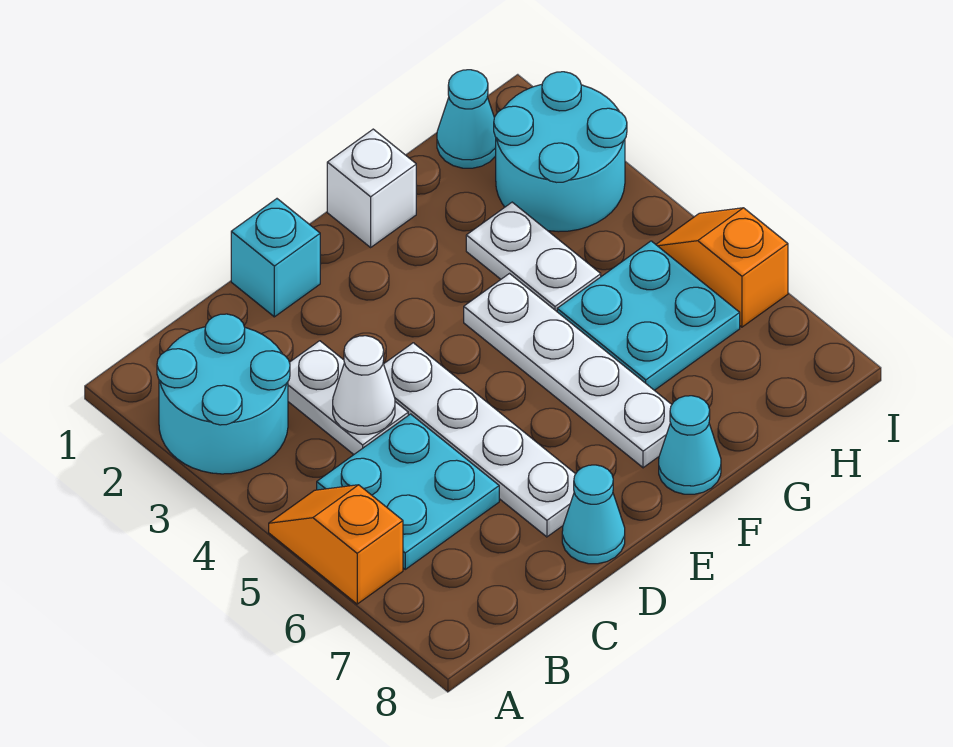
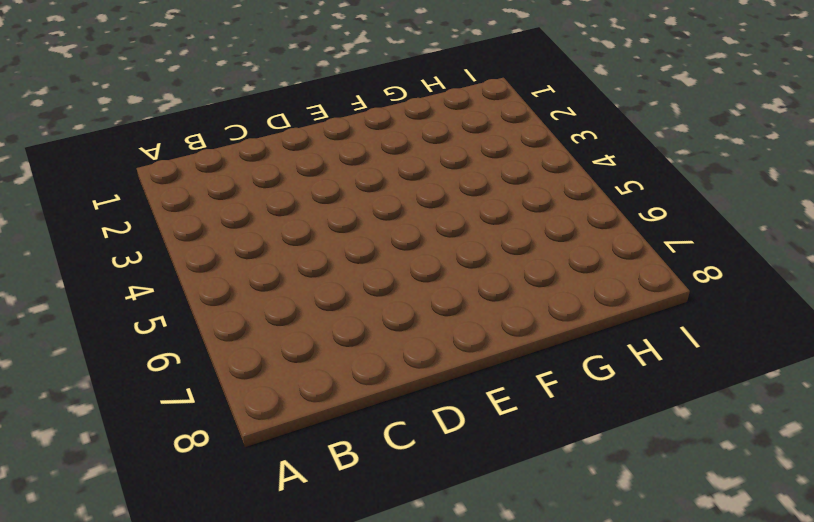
none -> cyan round brick A2:B3 level 1
none -> orange slope A5:A6 level 1 top 6
none -> cyan plate B5:C6 level 1

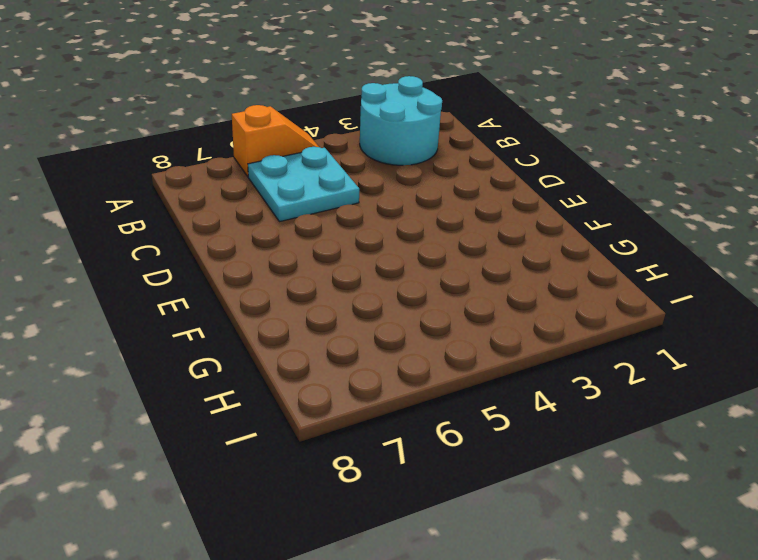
none -> white plate C3:C4 level 1
none -> cyan brick D1 level 1
none -> white plate D4:D7 level 1

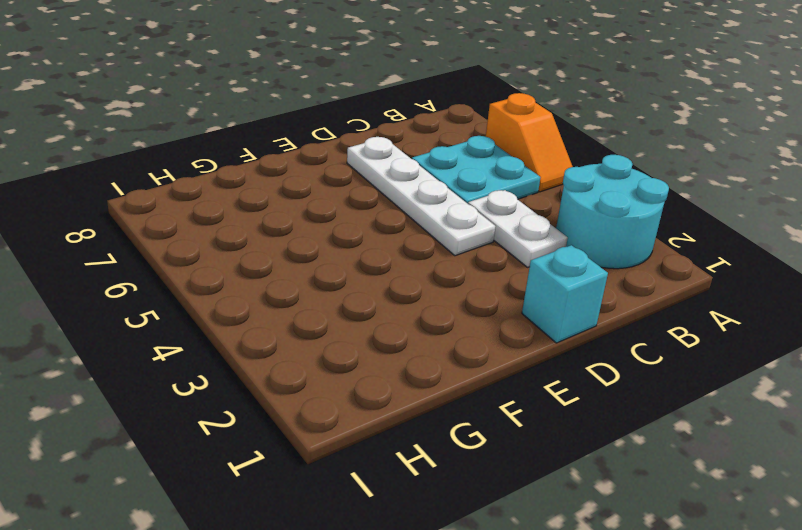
none -> cyan cone D8 level 1
none -> white brick F1 level 1
none -> white plate F4:F7 level 1

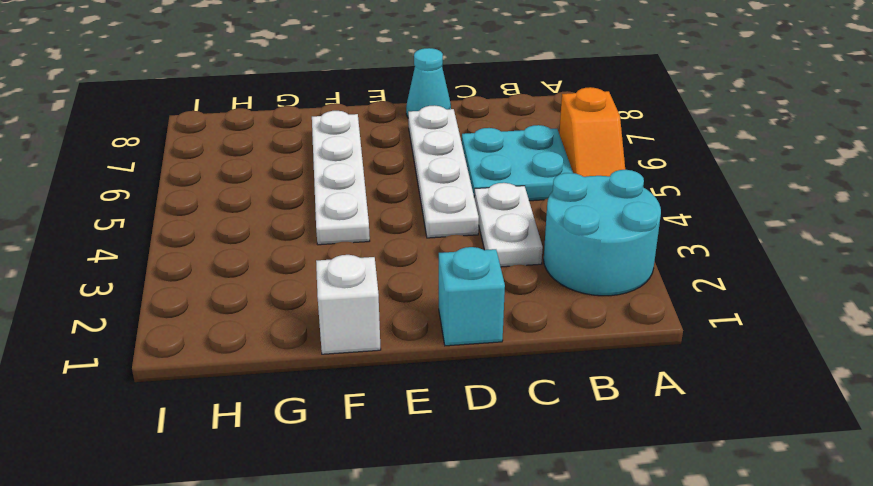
none -> cyan cone F8 level 1
none -> white plate G3:G4 level 1
none -> cyan plate G5:H6 level 1

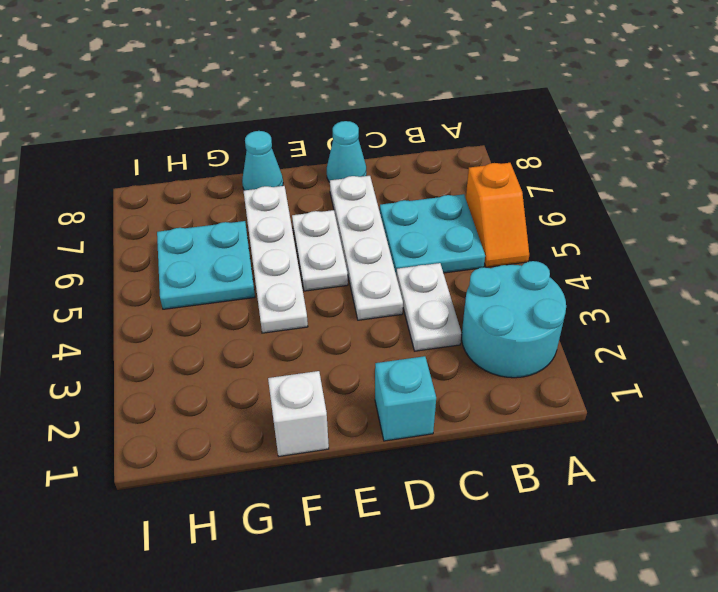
white plate E5:E6 level 1 -> white plate G3:G4 level 1
none -> cyan cone H1 level 1
none -> cyan round brick H2:I3 level 1
none -> orange slope I5:I6 level 1 top 6

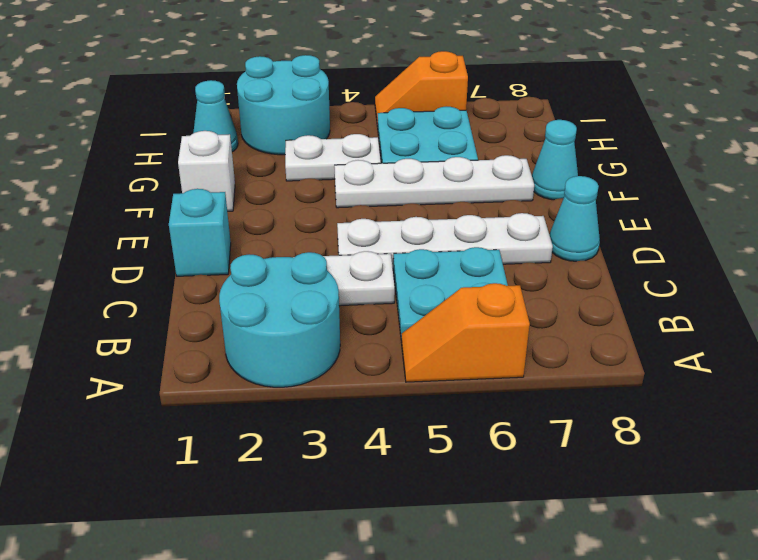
none -> white cone C4 level 2

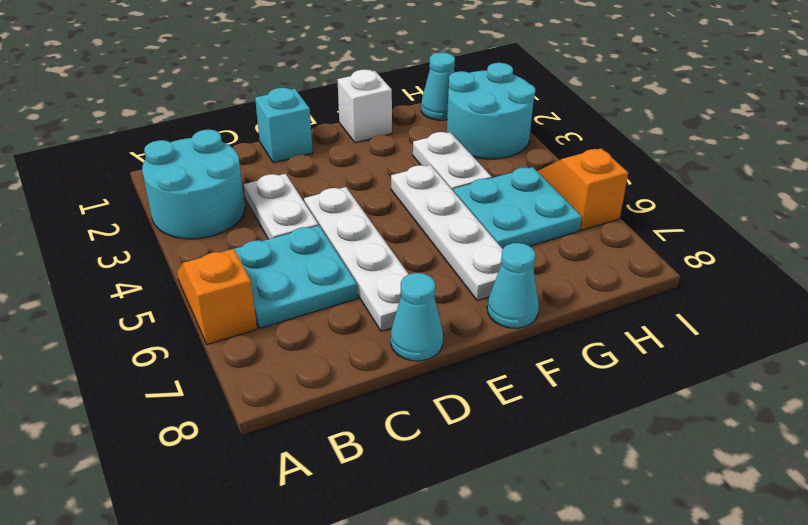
none -> white cone C4 level 2

